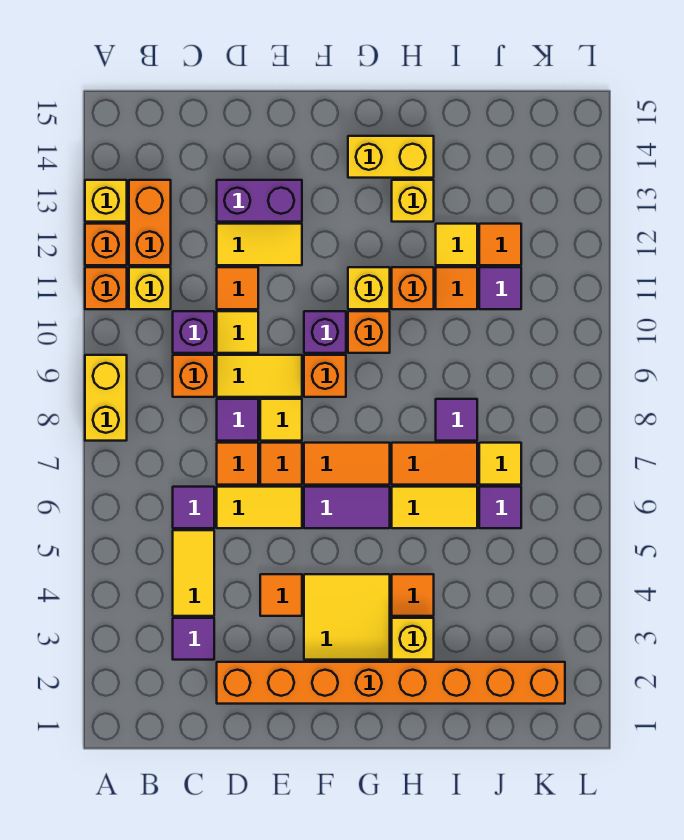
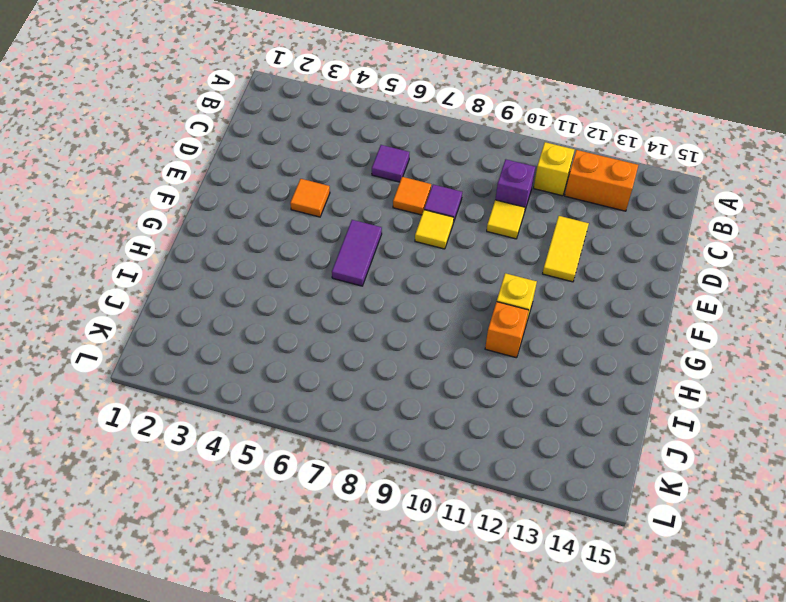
none -> yellow brick A8:A9 level 1
none -> orange brick A11 level 1
none -> orange brick A12 level 1
none -> yellow brick A13 level 1

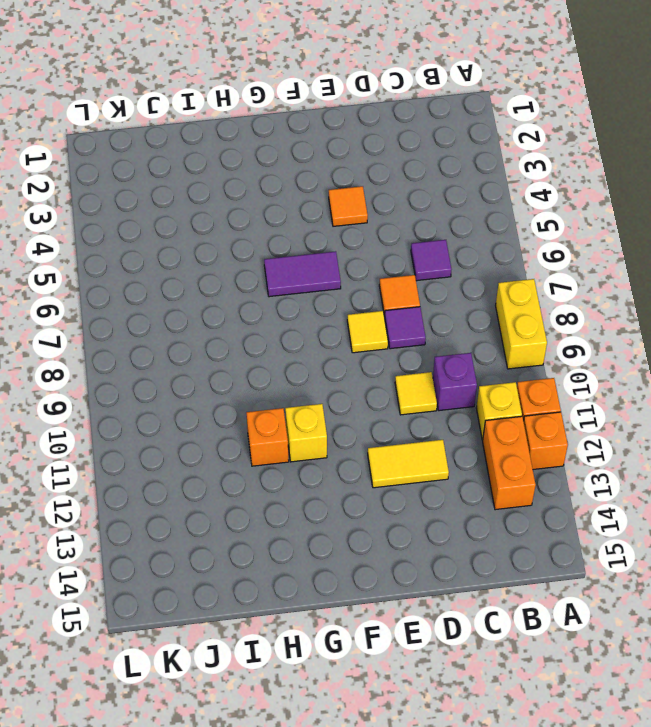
none -> yellow brick A13 level 1
none -> purple tile C3 level 1
none -> yellow tile C4:C5 level 1
none -> orange brick C9 level 1

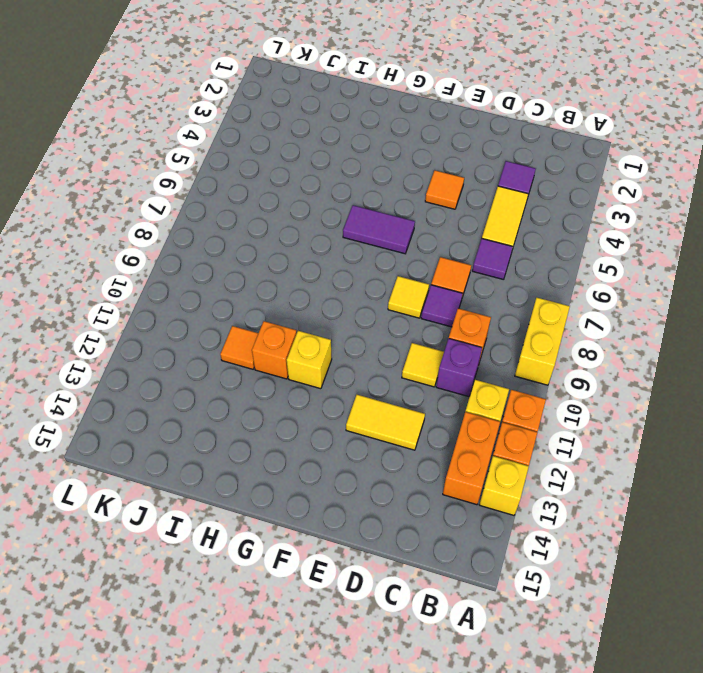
none -> orange brick D2:K2 level 1
none -> yellow tile D6:E6 level 1
none -> yellow tile D9:E9 level 1
none -> orange tile D11 level 1

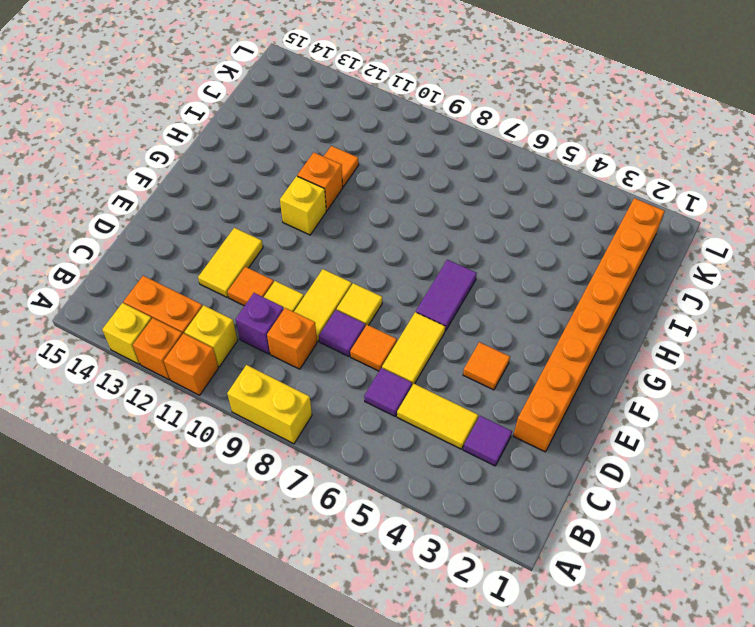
none -> purple brick D13:E13 level 1
none -> orange tile E7 level 1
none -> yellow tile F3:G4 level 1
none -> orange tile F7:G7 level 1

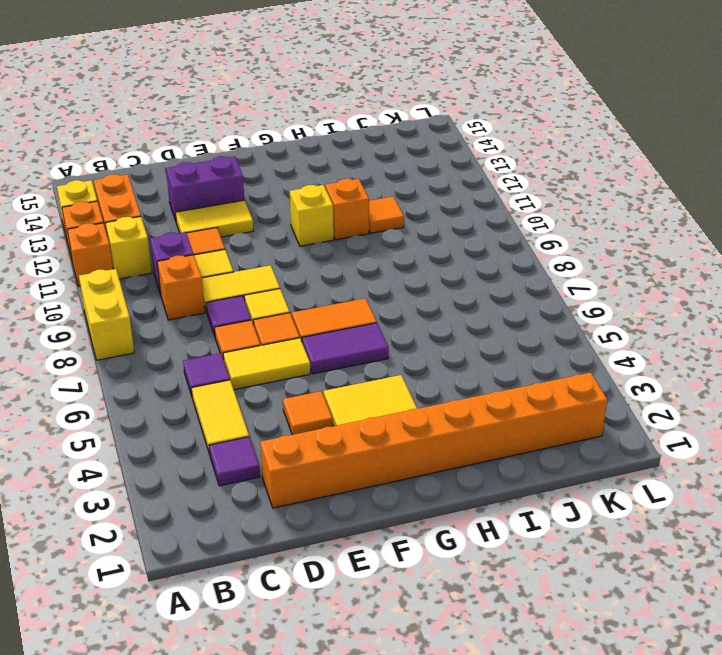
none -> orange brick F9 level 1
none -> purple brick F10 level 1
none -> orange brick G10 level 1
none -> yellow brick G14:H14 level 1

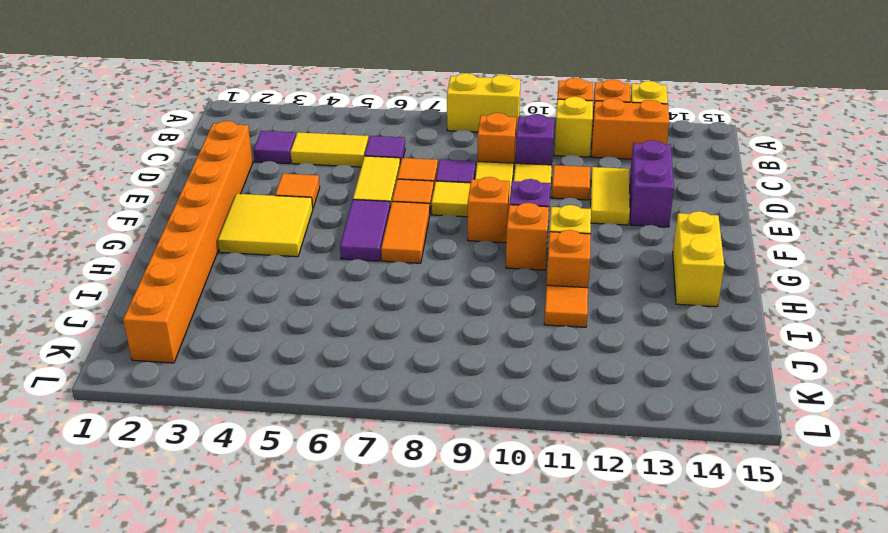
none -> yellow brick H3 level 1
none -> orange tile H4 level 1
none -> yellow tile H6:I6 level 1
none -> orange tile H7:I7 level 1

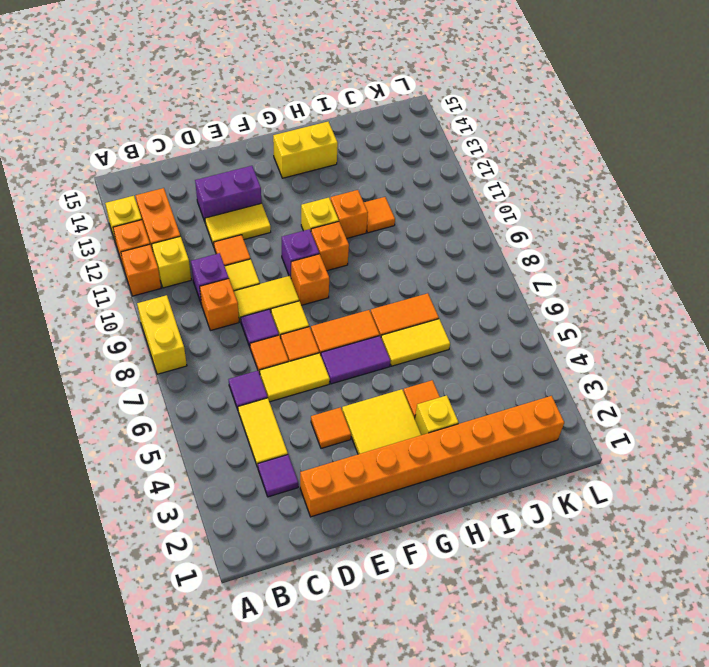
none -> yellow brick H13 level 1
none -> purple tile I8 level 1
none -> yellow tile I12 level 1
none -> purple tile J6 level 1

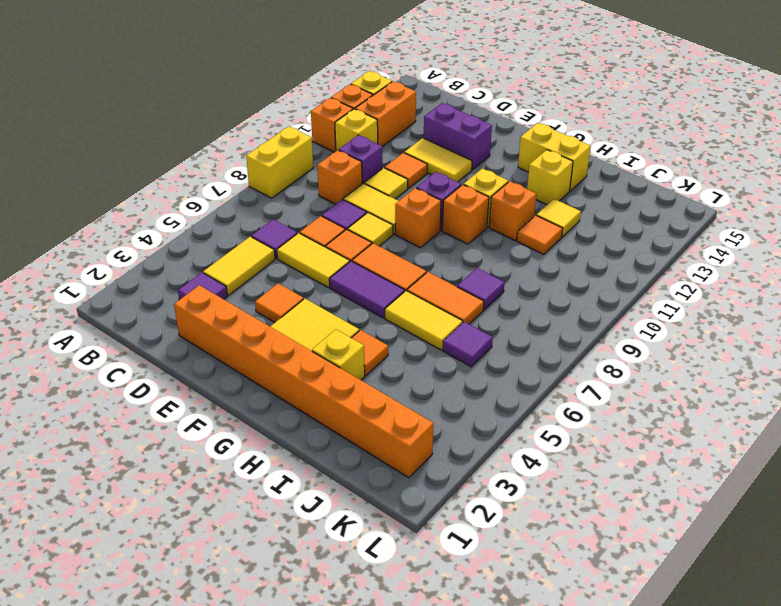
none -> yellow tile J7 level 1
none -> purple tile J11 level 1
none -> orange tile J12 level 1

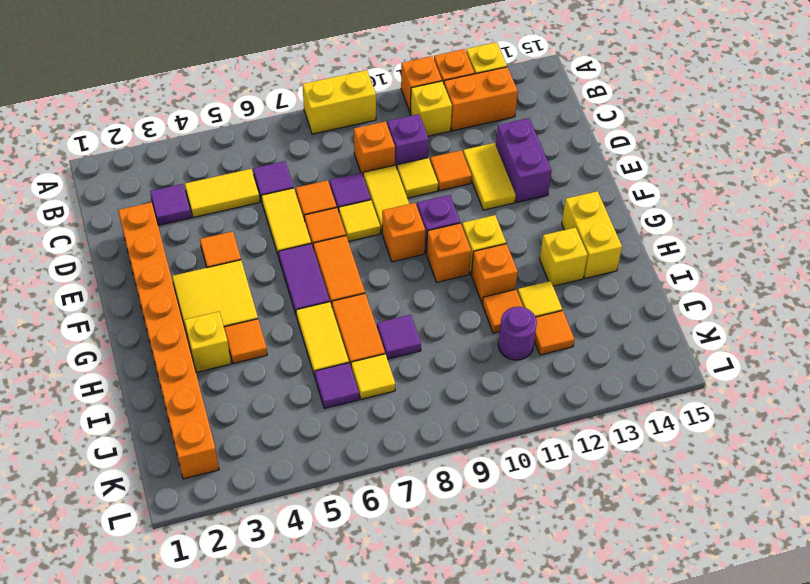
purple round brick J11 level 1 -> purple tile J11 level 1

